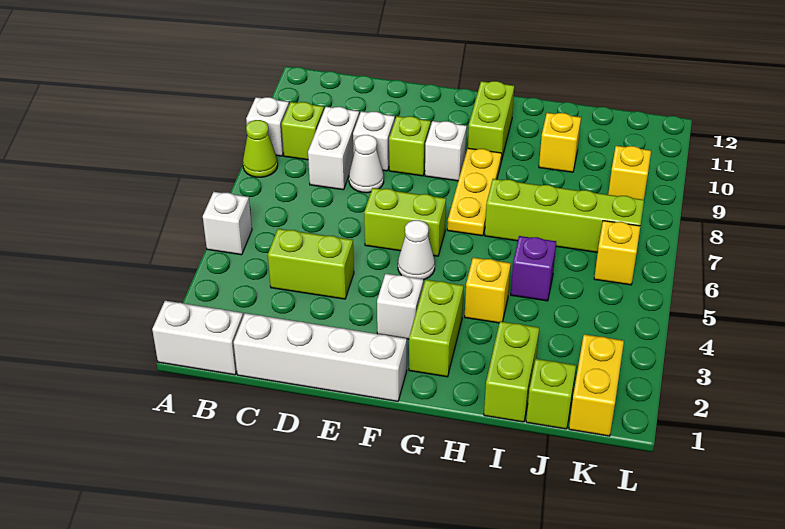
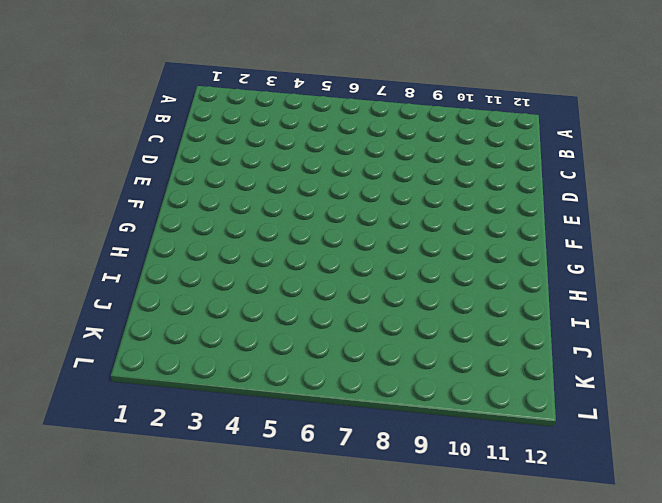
none -> white brick A1:B1 level 1
none -> white brick A5 level 1
none -> lime cone A8 level 1

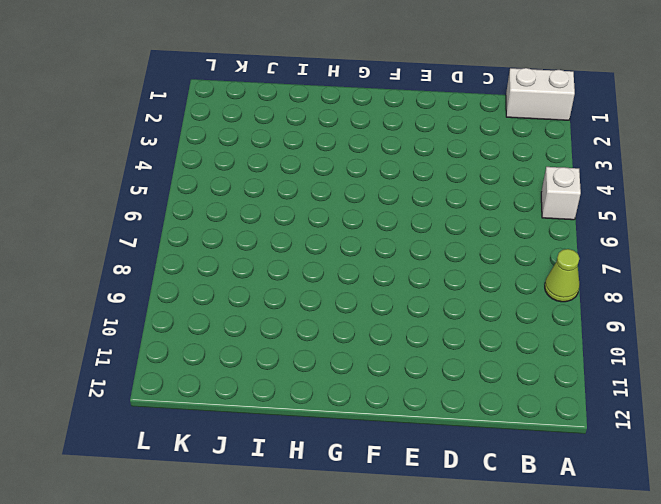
none -> white brick A9 level 1
none -> lime brick B9 level 1
none -> white brick C1:F1 level 1

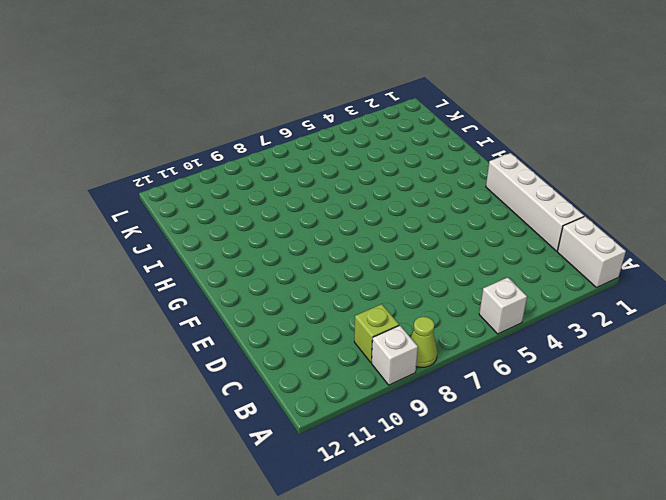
none -> lime brick C4:D4 level 1
none -> white brick C8:C9 level 1
none -> white cone D8 level 1

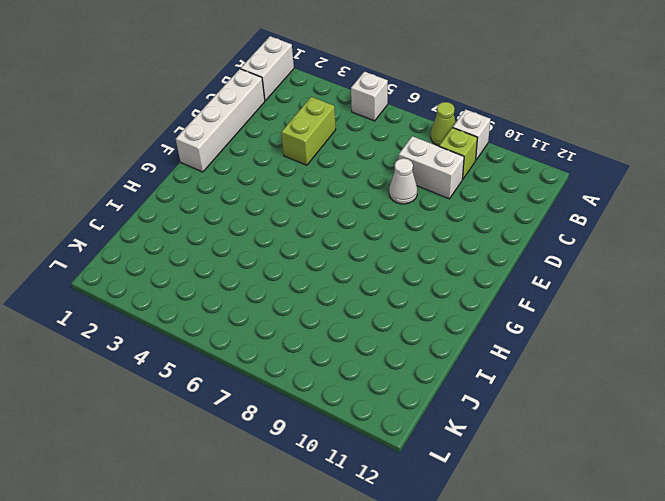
none -> white brick D9 level 1
none -> lime brick E6:F6 level 1
none -> lime brick E9 level 1

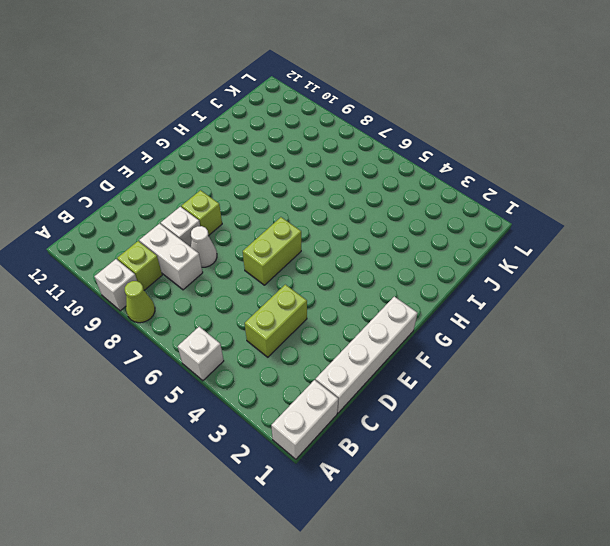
none -> white brick F3 level 1
none -> white cone F5 level 1
none -> white brick F9 level 1

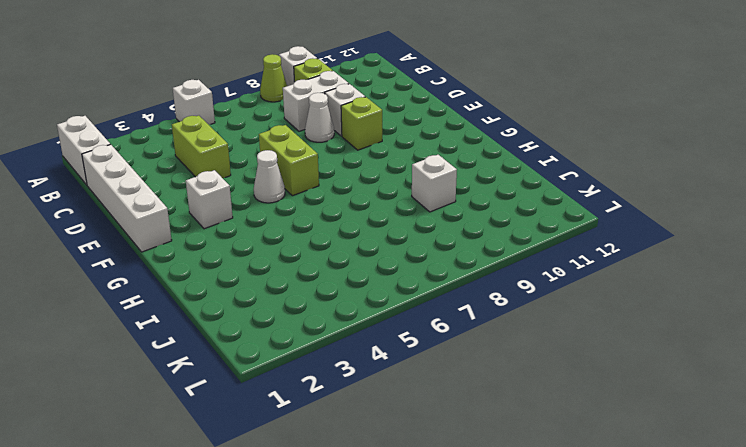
white brick I9 level 1 -> white brick F9 level 1
none -> lime brick G2:G3 level 1
none -> yellow plate G7:G9 level 1
none -> lime brick G10:G11 level 1

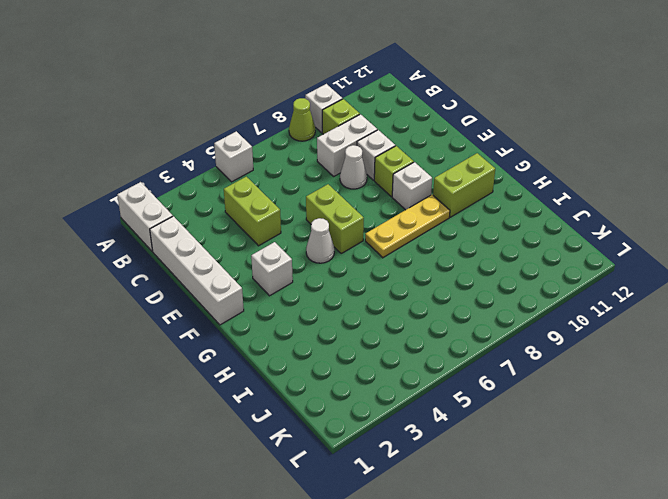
none -> lime brick G2:G3 level 1
none -> yellow brick H4 level 1
none -> lime brick H7:K7 level 1

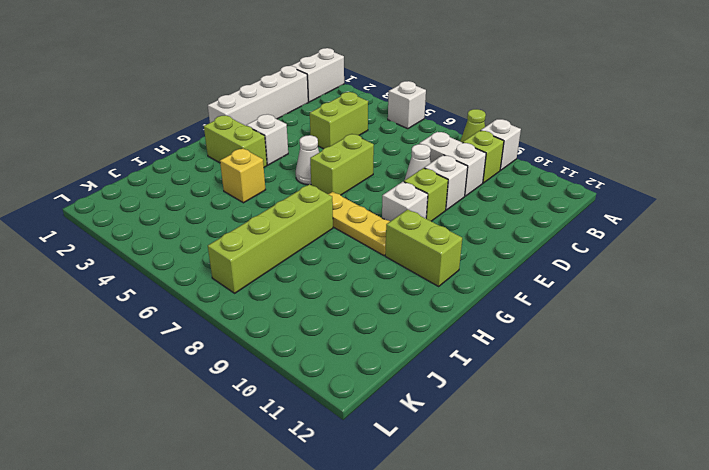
none -> lime brick I1:I2 level 1
none -> purple brick I5 level 1
none -> yellow brick I10 level 1

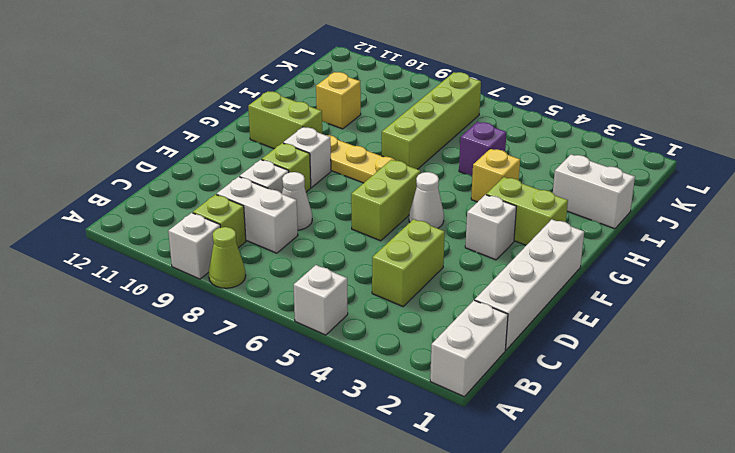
white brick I1:I2 level 1 -> lime brick I1:I2 level 1
none -> lime brick J1 level 1
none -> yellow brick K1:K2 level 1
none -> yellow brick K6 level 1

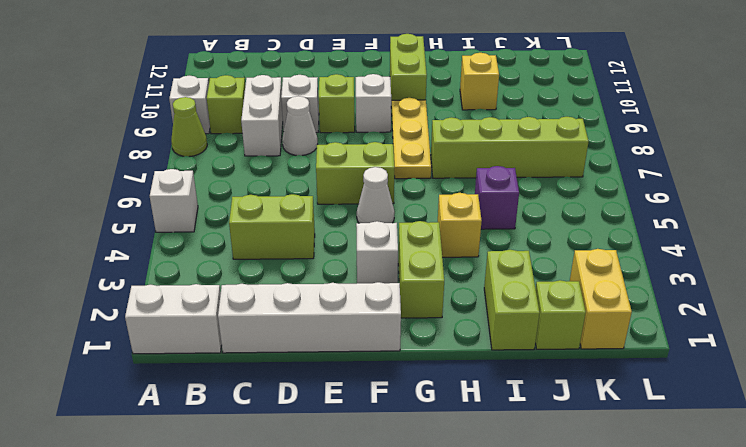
none -> yellow brick K6 level 1
none -> yellow brick K9 level 1

